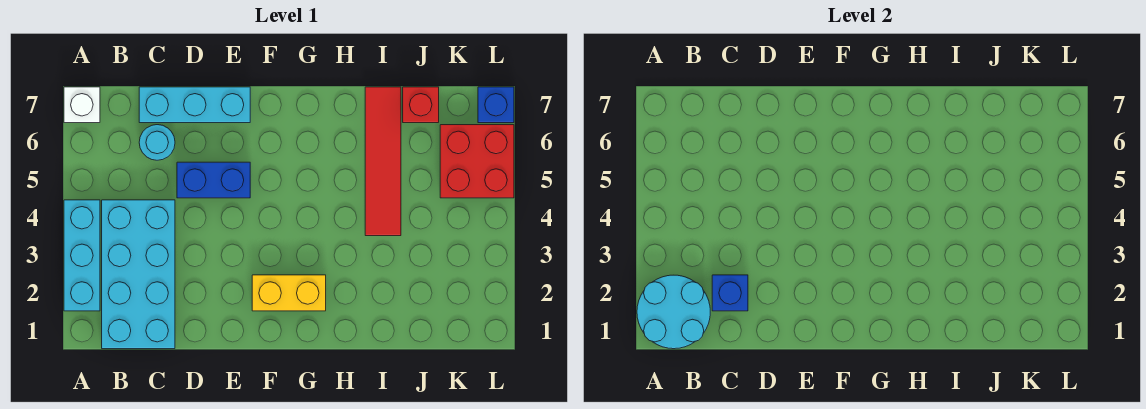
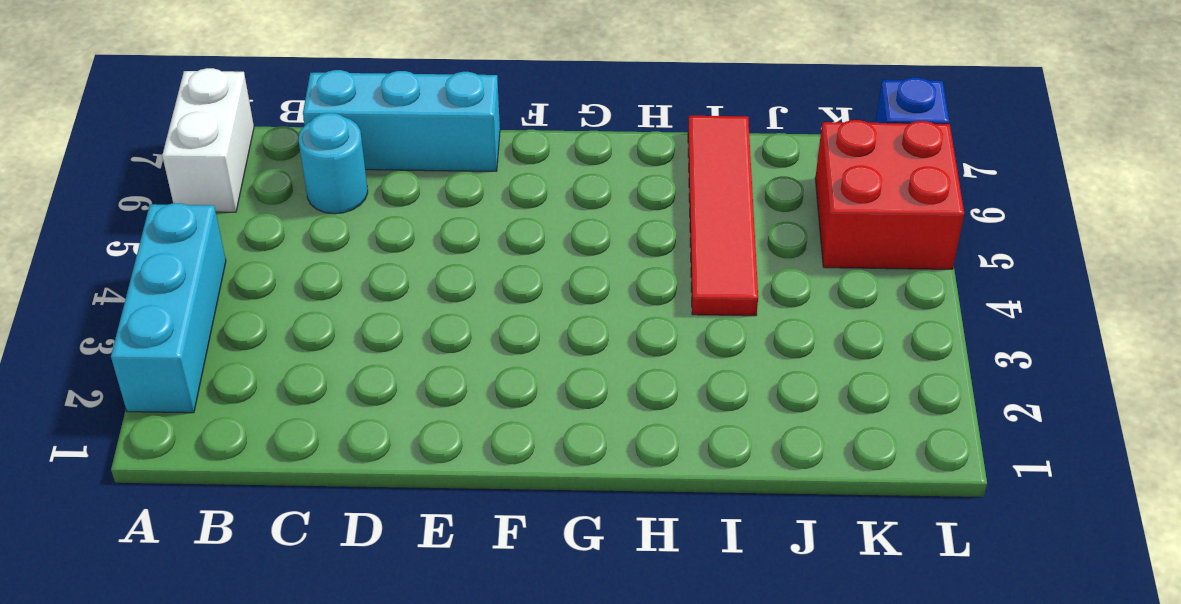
white brick A6:A7 level 1 -> white brick A7 level 1
none -> cyan brick B1:C4 level 1
none -> blue brick D5:E5 level 1
none -> yellow brick F2:G2 level 1

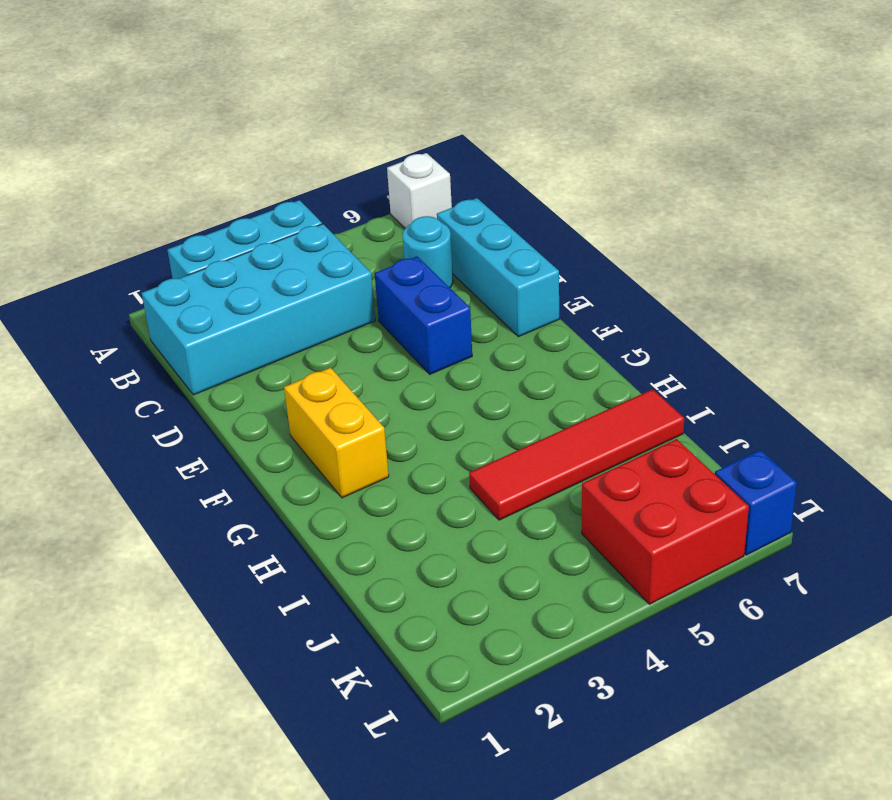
none -> red brick J7 level 1
none -> cyan round brick A1:B2 level 2
none -> blue brick C2 level 2

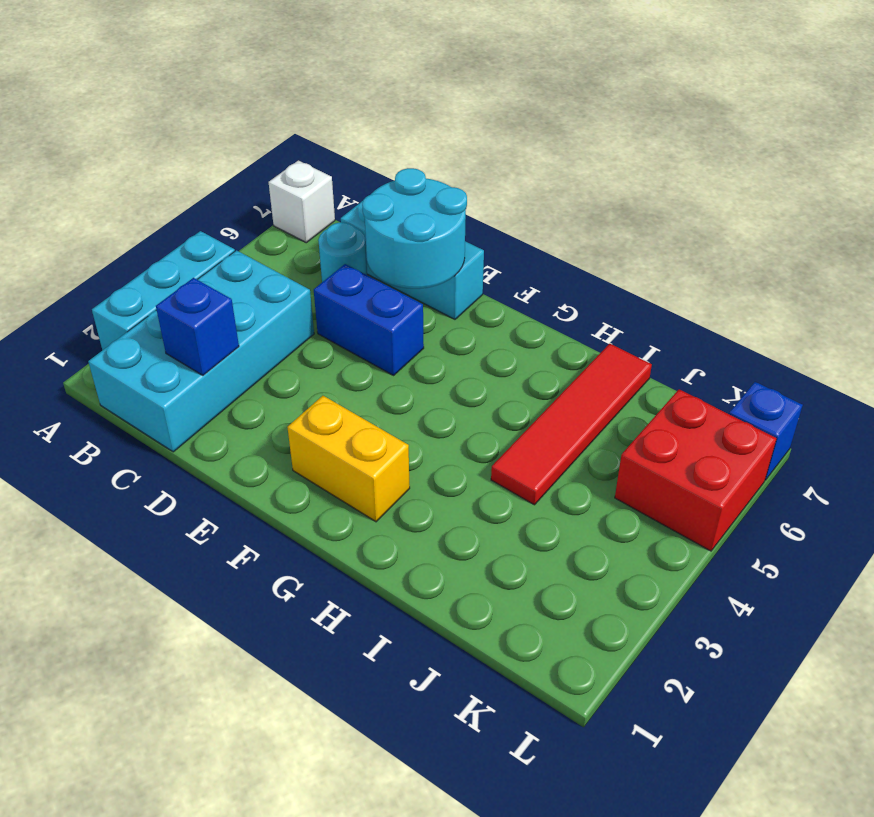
cyan round brick D6:E7 level 2 -> cyan round brick A1:B2 level 2
none -> red brick J7 level 1

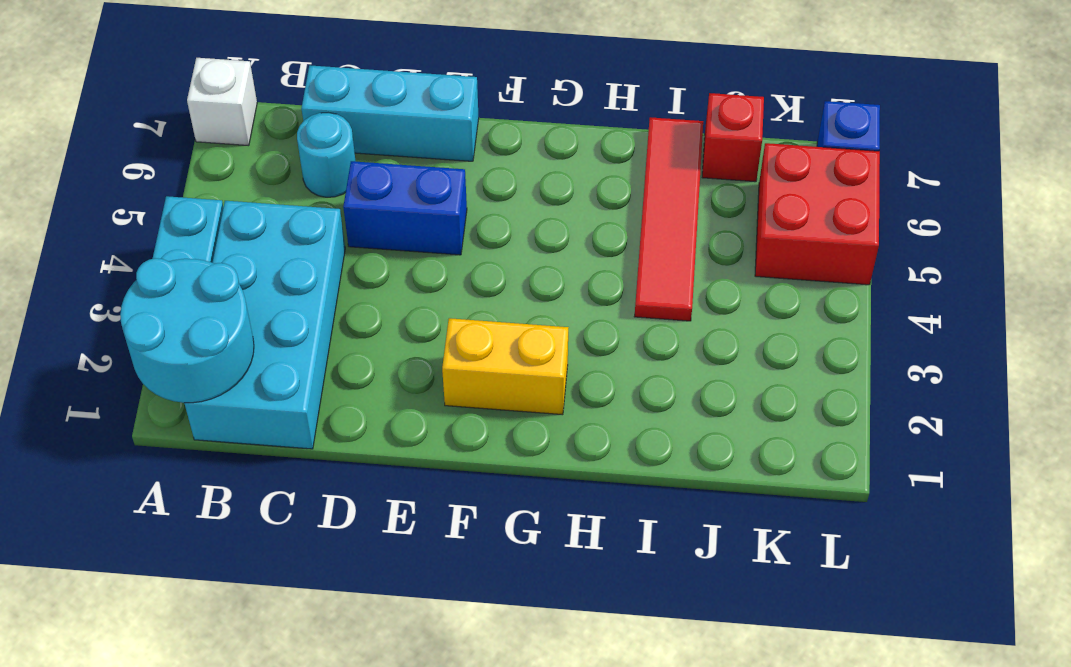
none -> blue brick C2 level 2

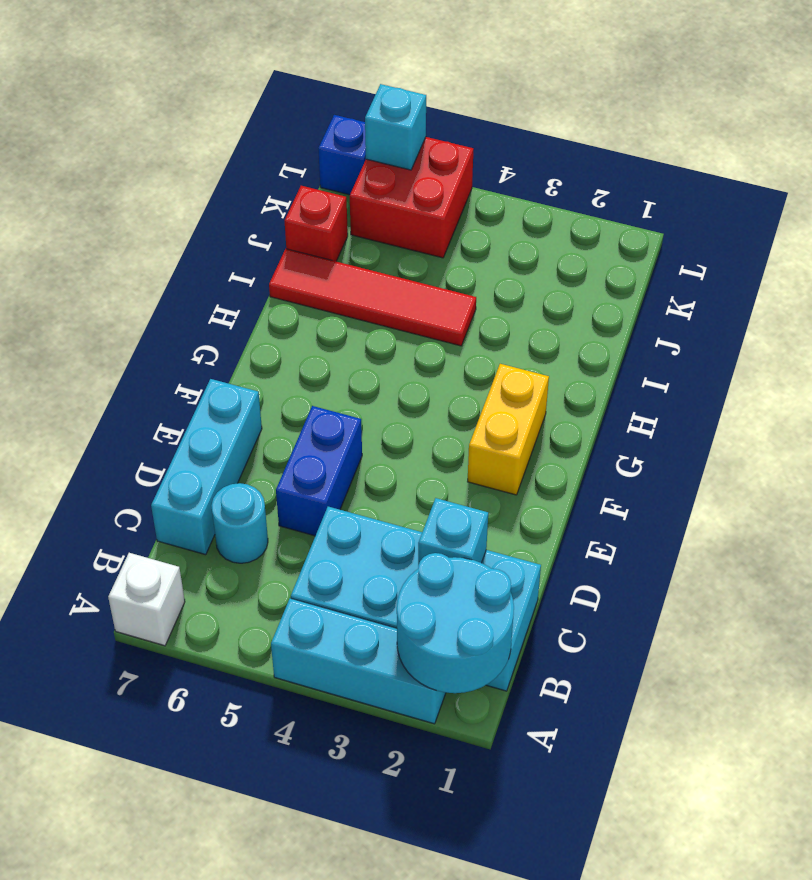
cyan brick C2 level 2 -> blue brick C2 level 2
cyan brick L6 level 2 -> none

